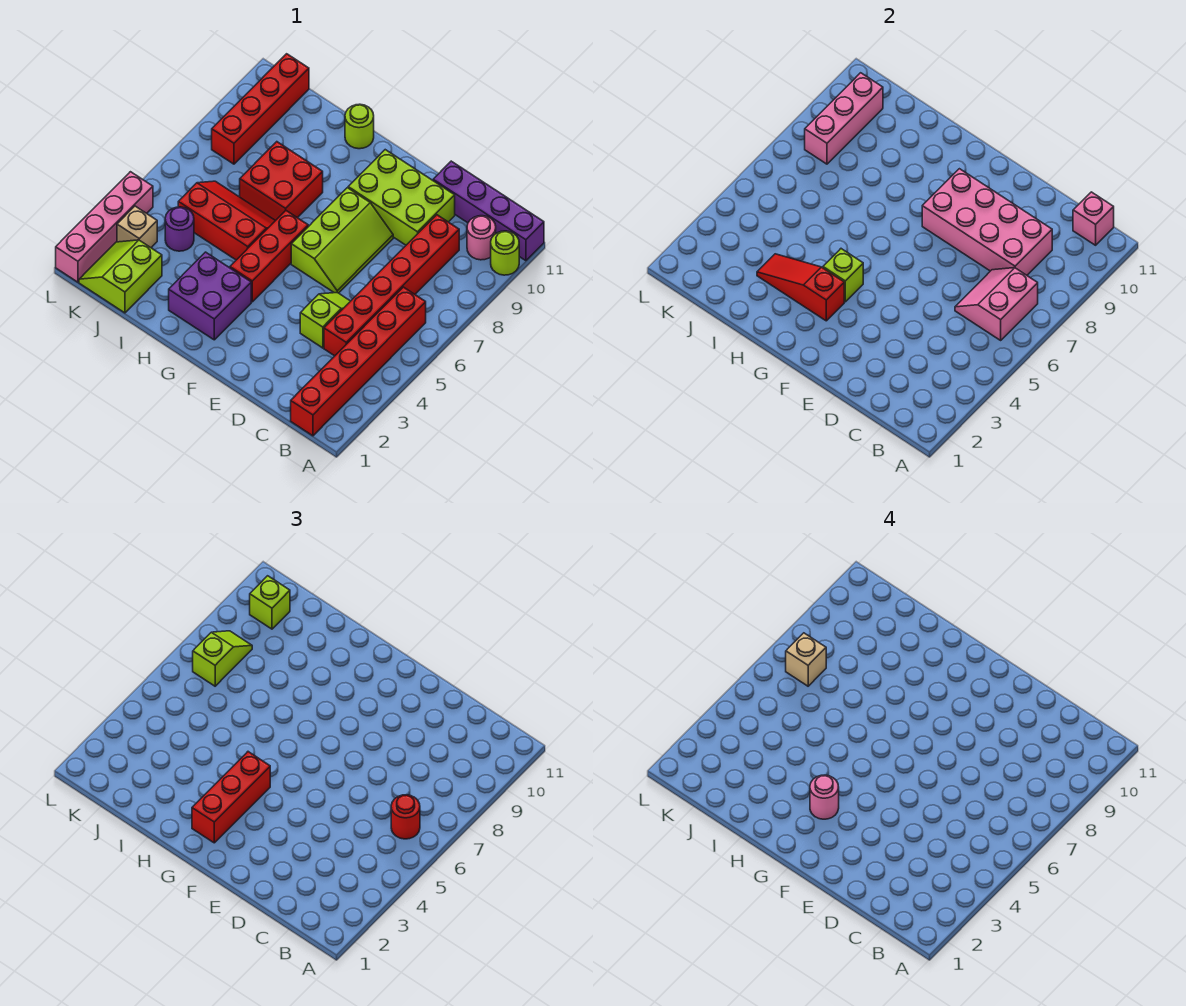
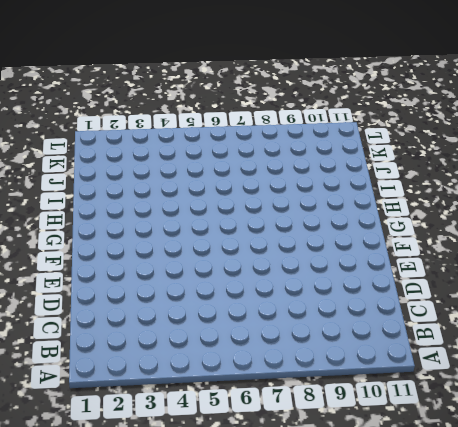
none -> lime round brick A10 level 1
none -> purple brick A11:D11 level 1
none -> red brick B1:B6 level 1
none -> pink round brick B10 level 1

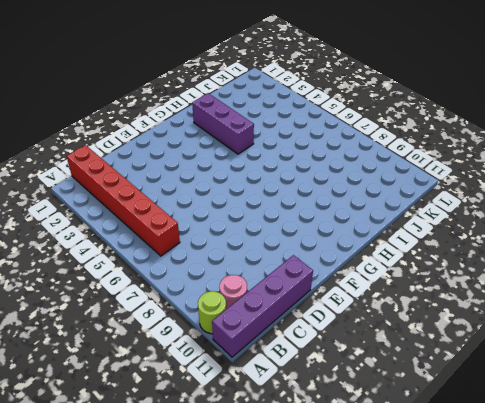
purple brick H2:H4 level 1 -> purple brick G2:H3 level 1
none -> red brick C4:C9 level 1
none -> lime slope D4:D5 level 1 top 4
none -> lime brick D9:F10 level 1
none -> lime slope E6:F8 level 1 top F

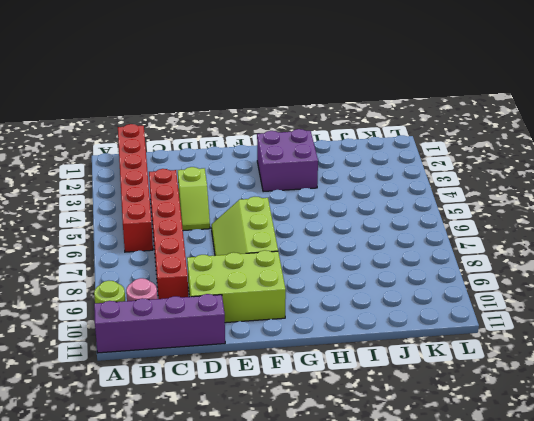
none -> red brick G4:G6 level 1
none -> red slope H5:J6 level 1 top 5
none -> red brick H7:I8 level 1
none -> lime round brick H11 level 1

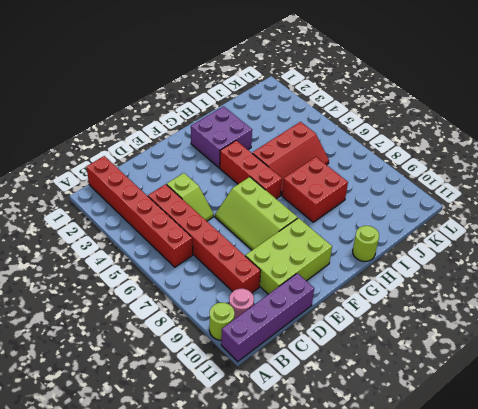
none -> lime slope J1:K2 level 1 top J
none -> purple round brick J4 level 1
none -> tan brick K3 level 1
none -> red brick K8:K11 level 1

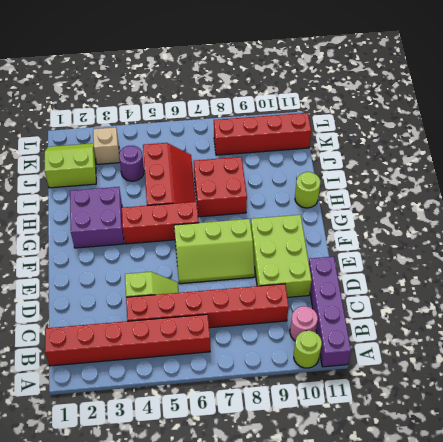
none -> pink brick L1:L4 level 1
none -> pink slope B6:C7 level 2 top B
none -> pink brick B11 level 2
none -> pink brick C8:F9 level 2

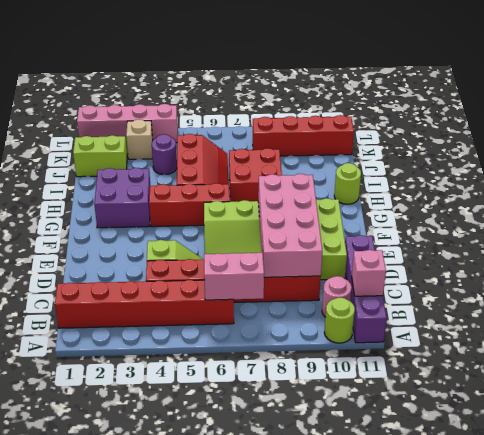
none -> red slope G3:I3 level 2 top G
none -> lime brick G4 level 2
none -> pink brick K8:K10 level 2
none -> red round brick B6 level 3

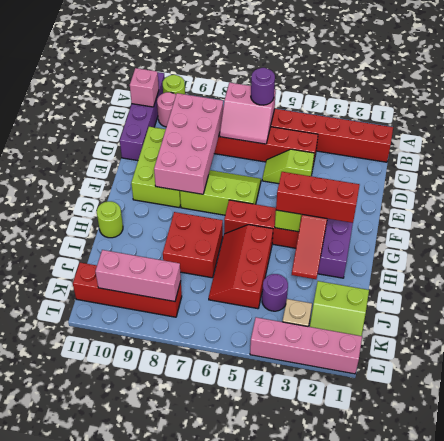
purple round brick B6 level 3 -> red round brick B6 level 3
none -> lime slope K7:K8 level 3 top 7
none -> lime brick K10 level 3
none -> pink round brick G3 level 4
none -> tan brick K7 level 4

